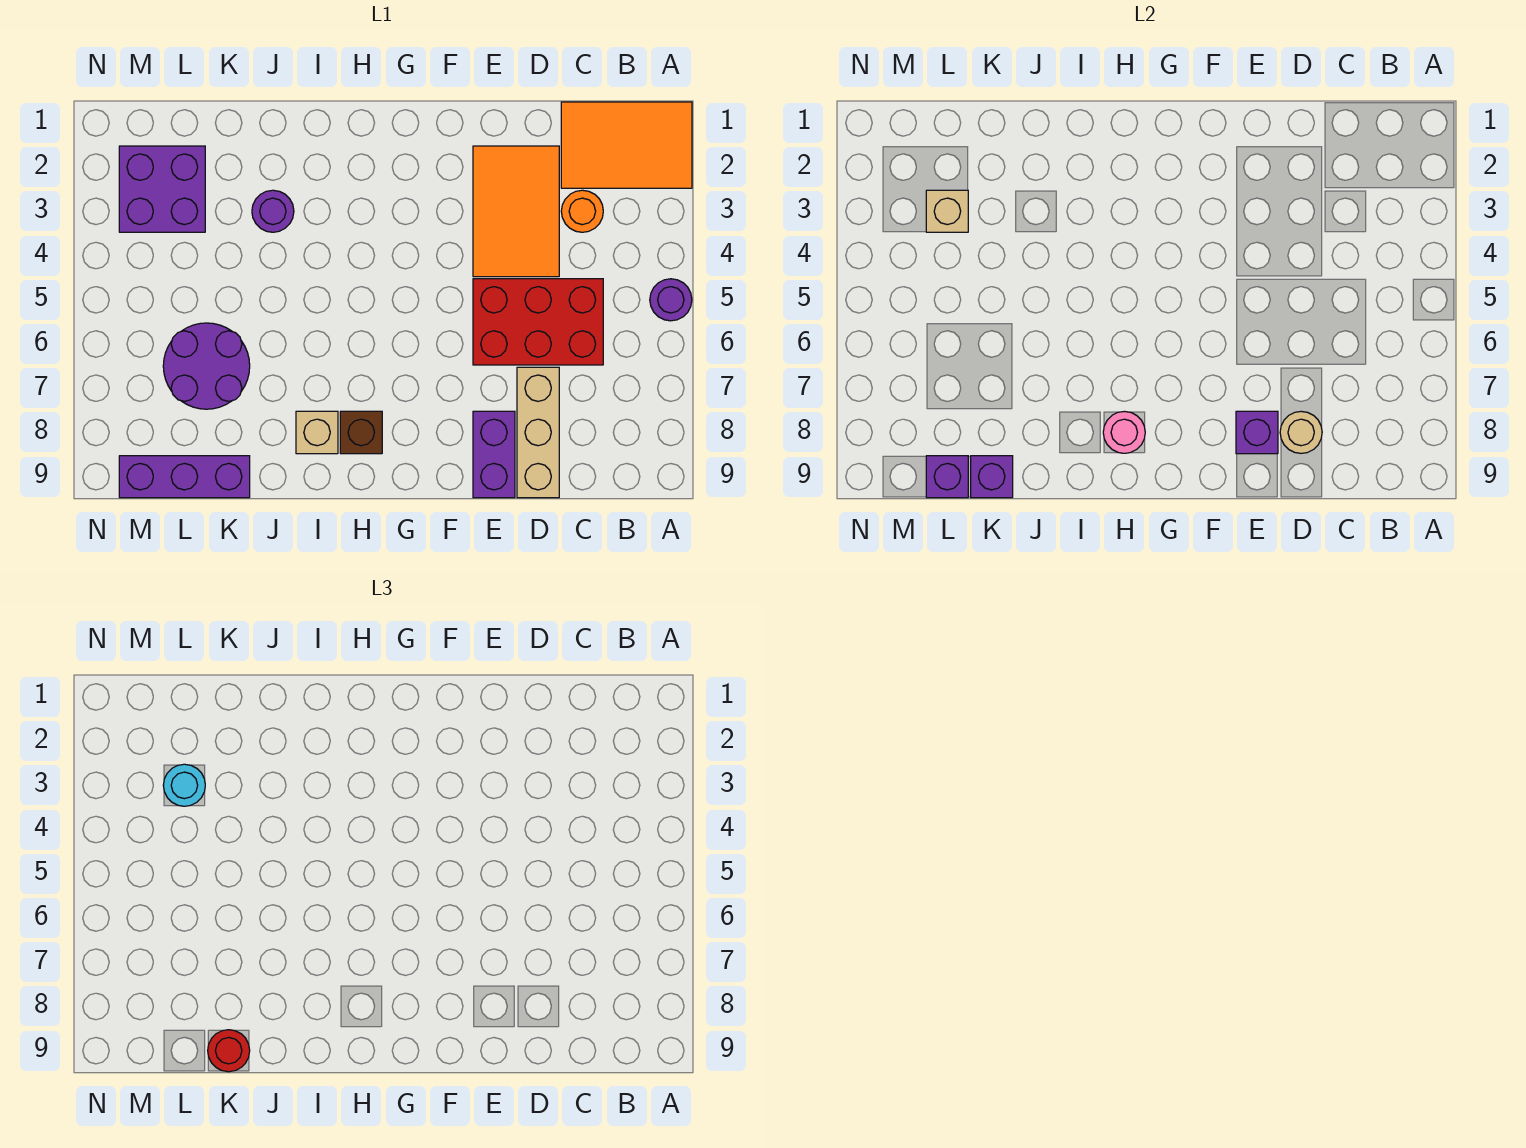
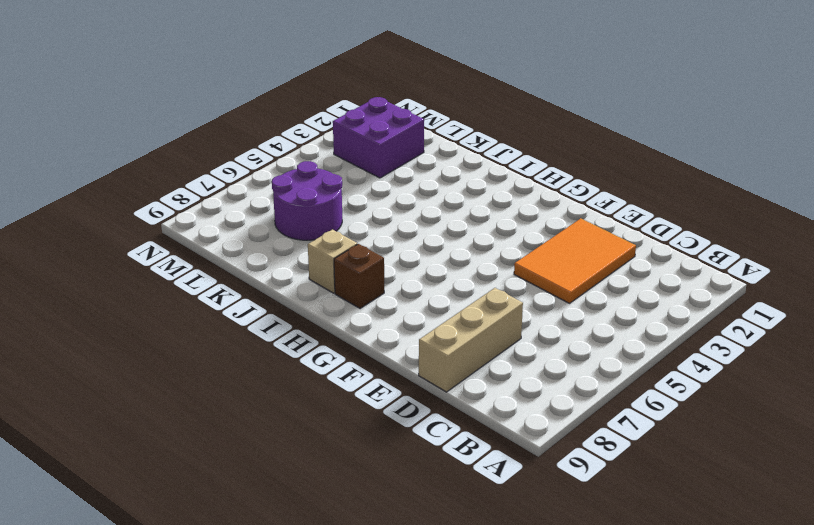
none -> orange tile A1:C2 level 1
none -> purple round brick A5 level 1
none -> orange round brick C3 level 1

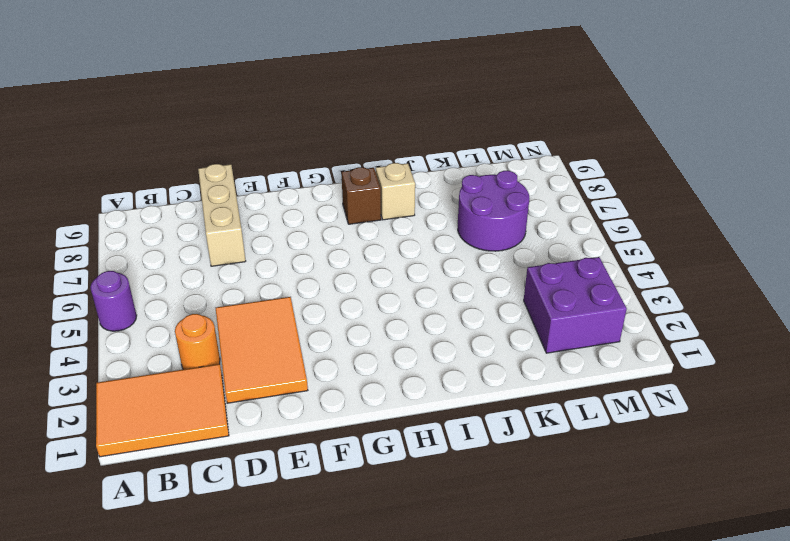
none -> red brick C5:E6 level 1
none -> purple brick E8:E9 level 1
none -> purple round brick J3 level 1

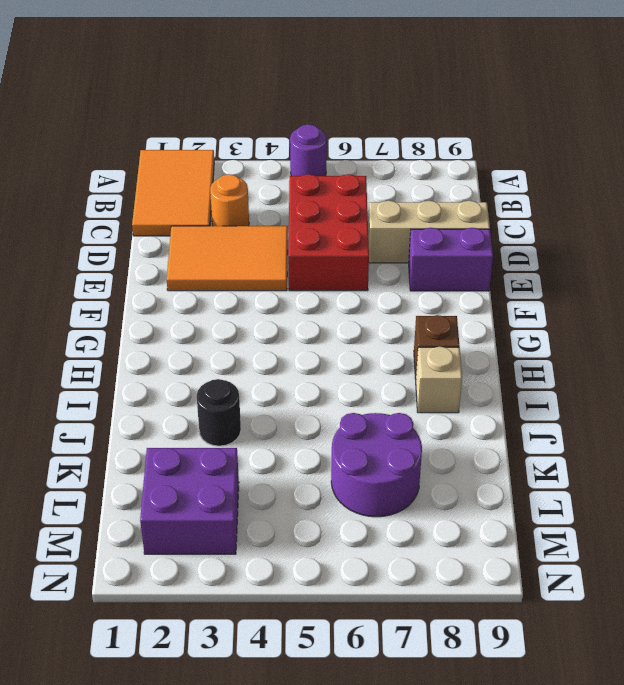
black round brick J3 level 1 -> purple round brick J3 level 1
none -> purple brick K9:M9 level 1
none -> tan round brick D8 level 2
none -> purple brick E8 level 2

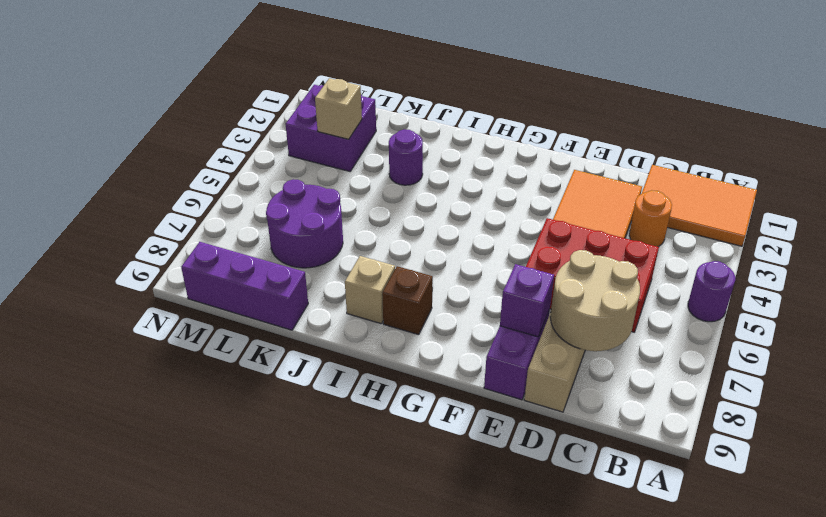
tan round brick C7:D8 level 2 -> tan round brick D8 level 2
none -> pink round brick H8 level 2
none -> purple brick K9 level 2
none -> purple brick L9 level 2

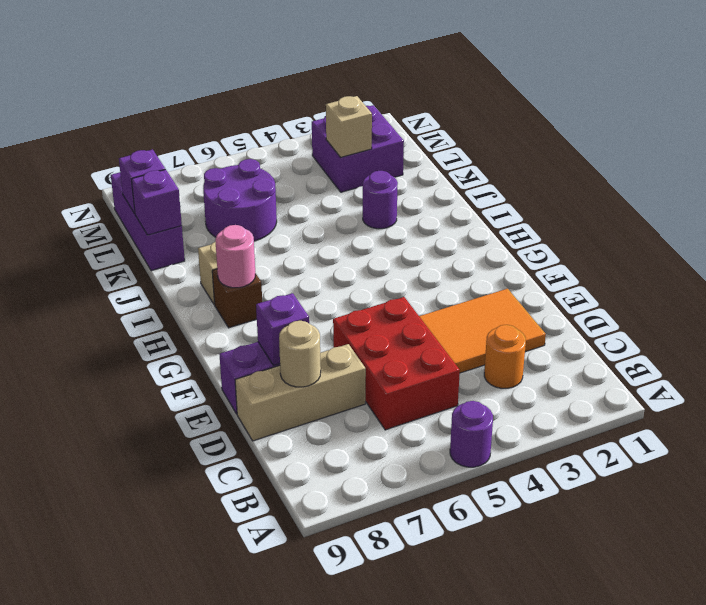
none -> orange tile A1:C2 level 1
none -> red round brick K9 level 3
none -> cyan round brick L3 level 3

